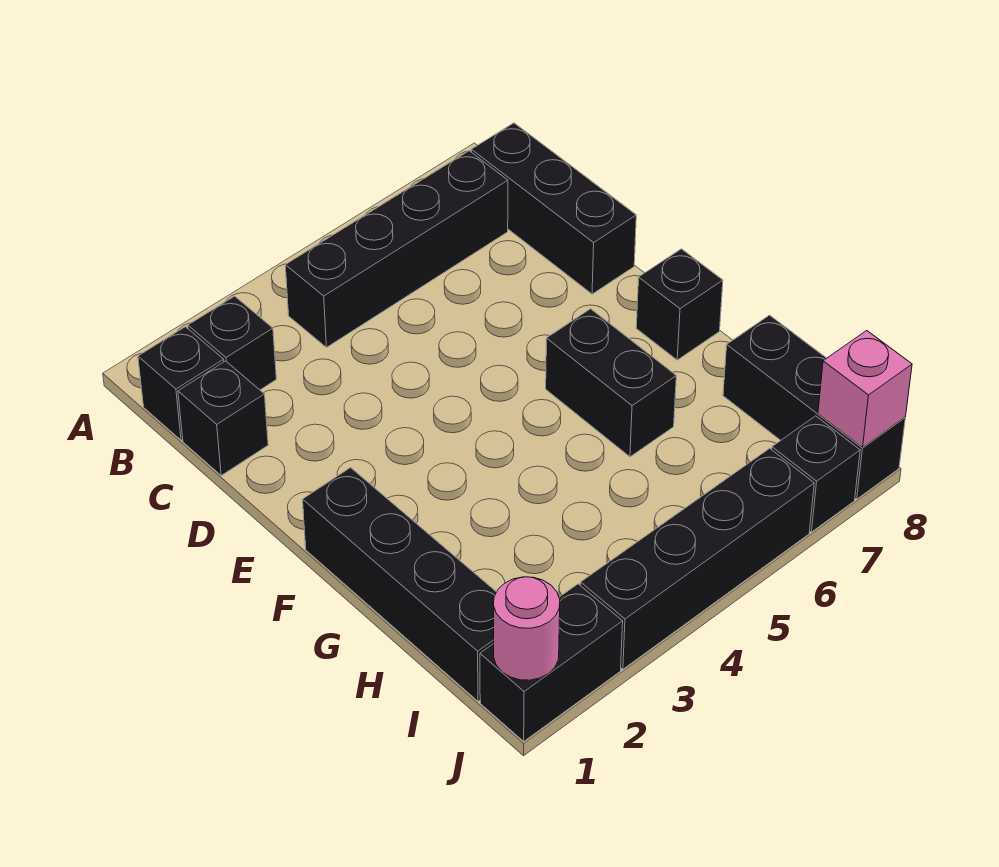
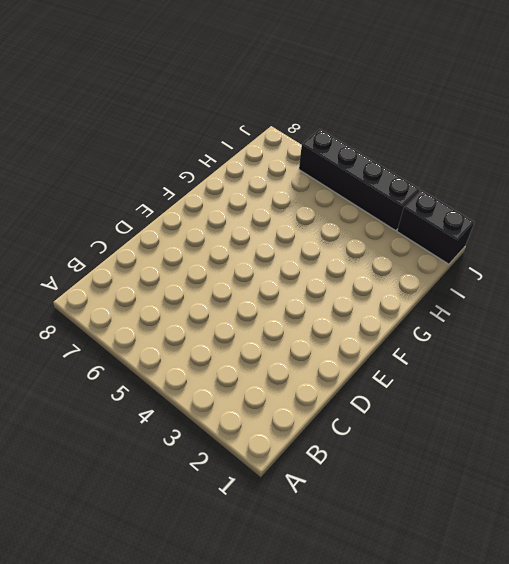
none -> black brick B1 level 1
none -> black brick B2 level 1
none -> black brick B4:B7 level 1

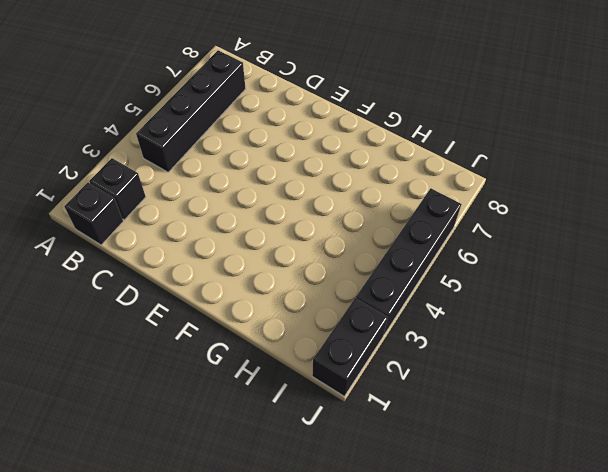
none -> black brick B8:D8 level 1
none -> black brick C1 level 1
none -> black brick F1:I1 level 1

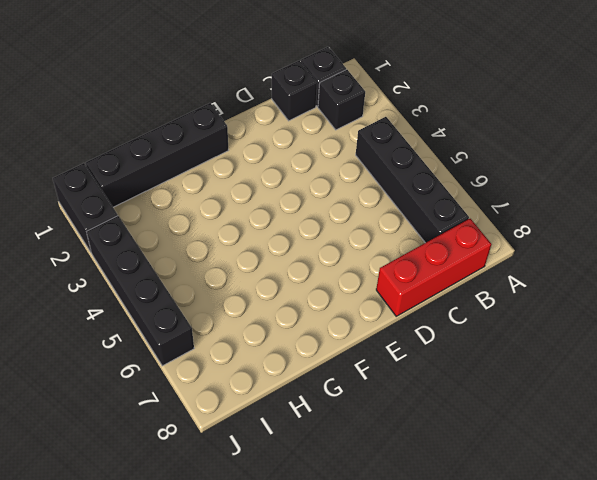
red brick B8:D8 level 1 -> black brick B8:D8 level 1
none -> black brick F6:G6 level 1
none -> black brick F8 level 1
none -> black brick H8:J8 level 1

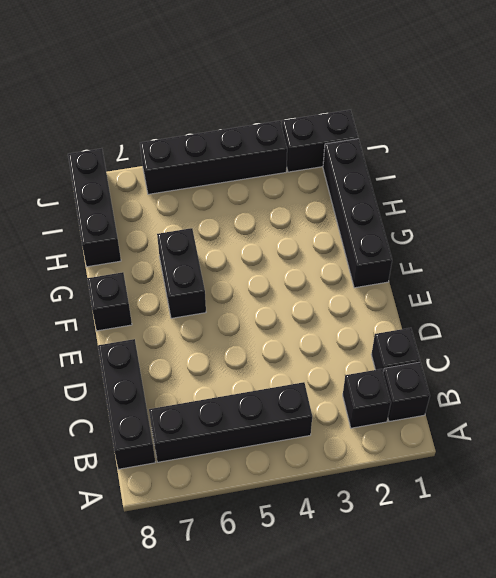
none -> black brick J7 level 1
none -> pink round brick J1 level 2
none -> pink brick J8 level 2

